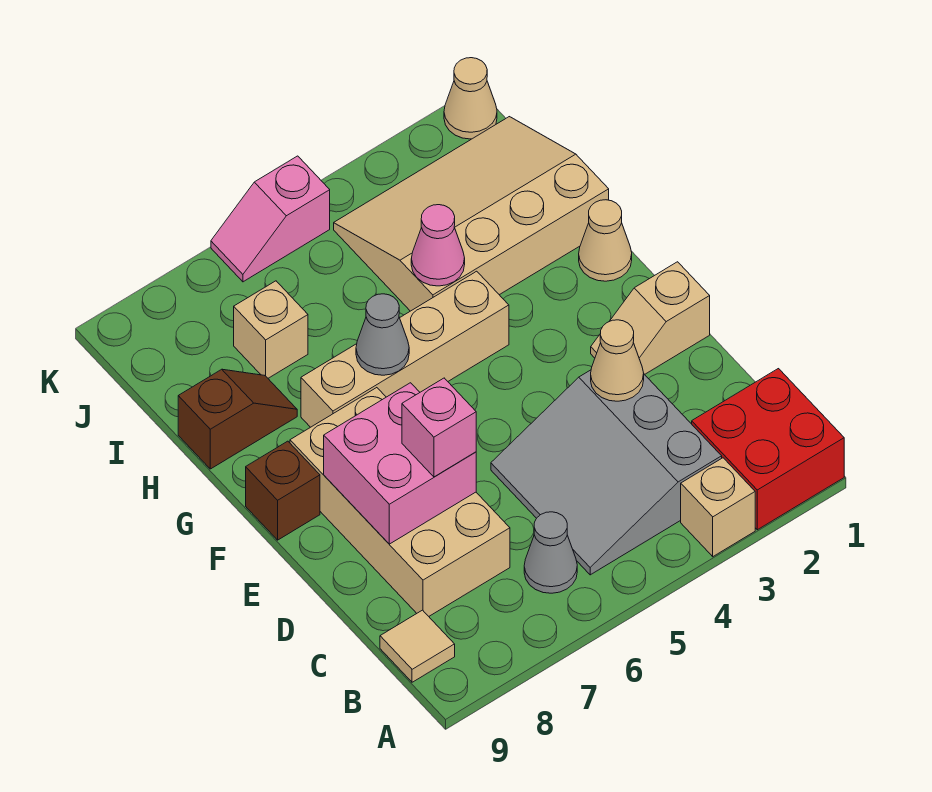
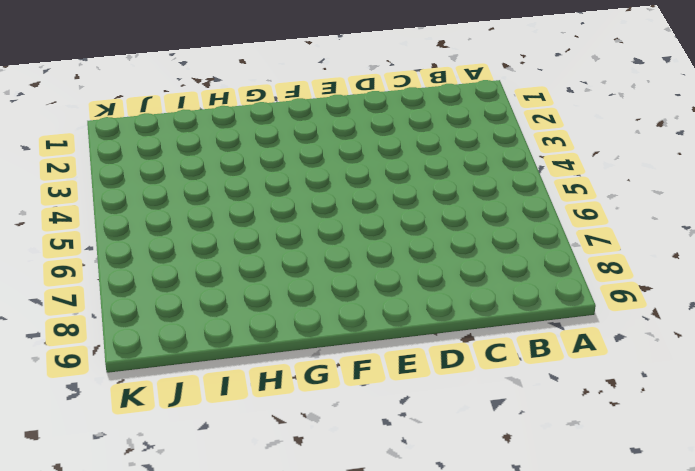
none -> red brick A1:B2 level 1
none -> tan brick A3 level 1
none -> grey slope B3:D5 level 1 top 3

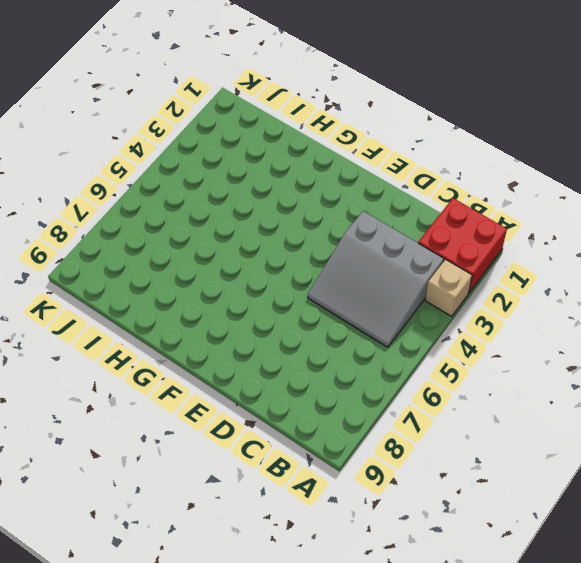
none -> grey cone B6 level 1
none -> tan tile B9 level 1
none -> tan brick C7:F8 level 1

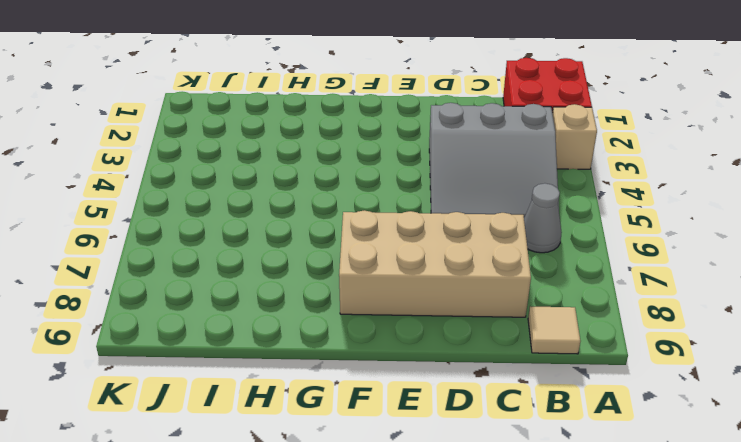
none -> tan slope E1:E2 level 1 top 1
none -> brown brick F9 level 1
none -> tan cone G1 level 1

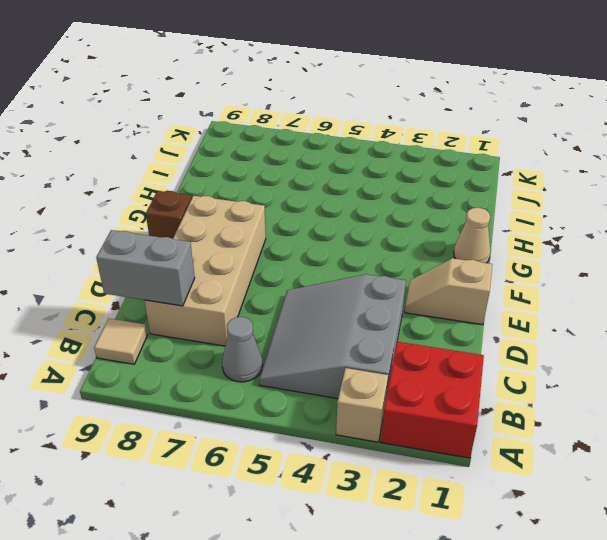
grey brick C8:C9 level 2 -> none
none -> tan brick G4:G7 level 1
none -> tan slope H1:J4 level 1 top H
none -> brown slope H8:H9 level 1 top 9

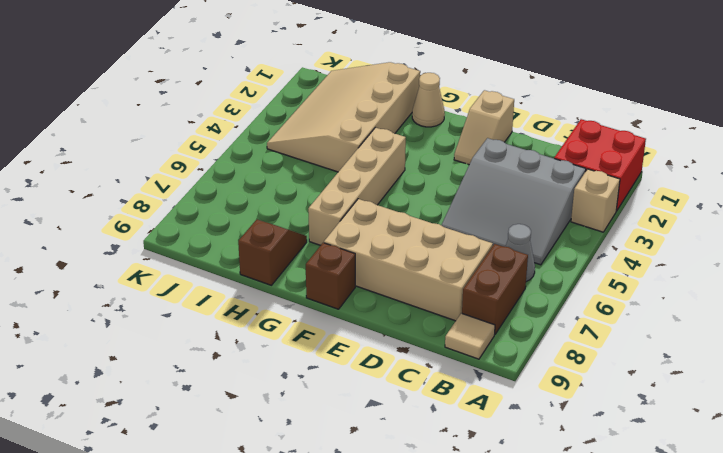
brown brick B7:B8 level 1 -> none
none -> tan brick I7 level 1
none -> tan cone K1 level 1
none -> pink slope K5:K6 level 1 top 5

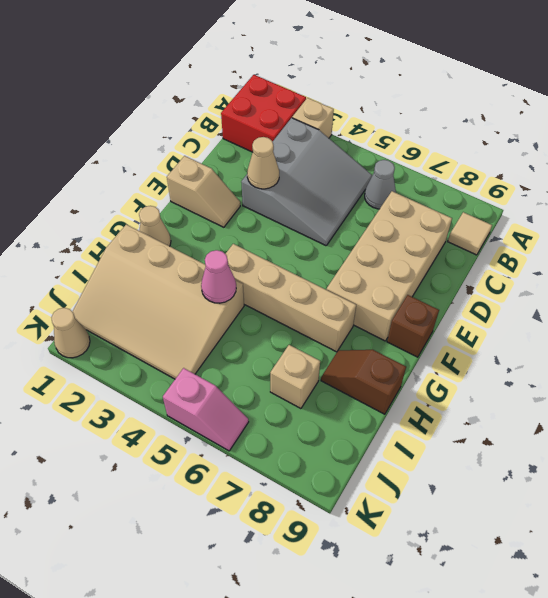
none -> pink brick D7:E8 level 2
none -> grey cone G6 level 2
none -> pink brick D7 level 3

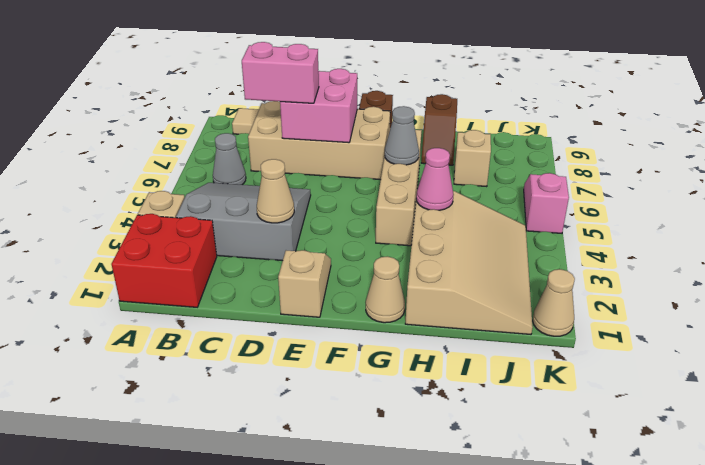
pink brick C7:D7 level 3 -> pink brick D7 level 3

